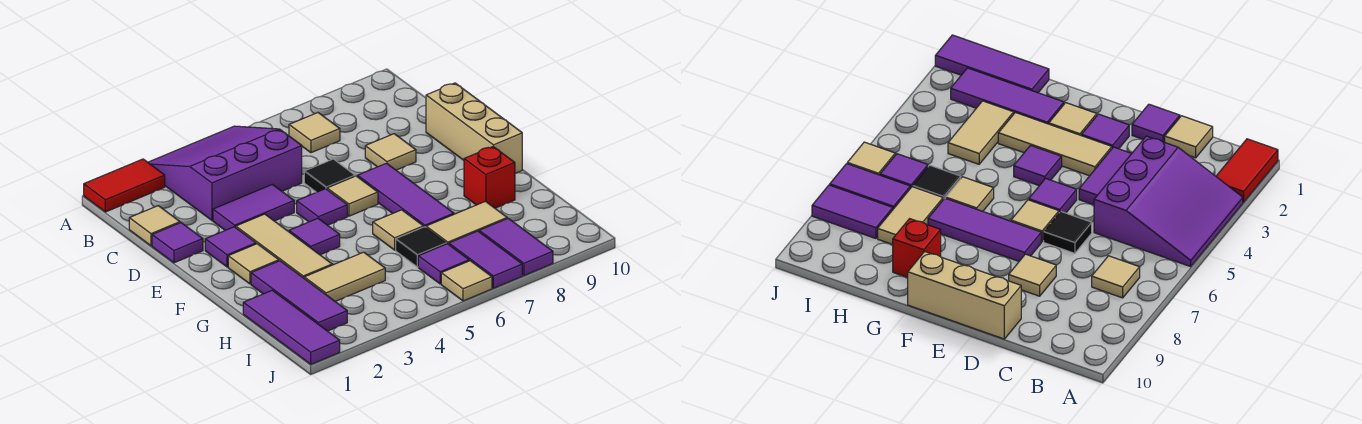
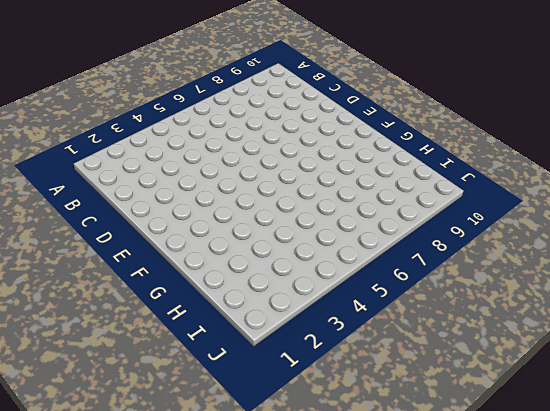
none -> red tile A1:A2 level 1
none -> purple slope A3:C5 level 1 top C
none -> tan tile B7 level 1

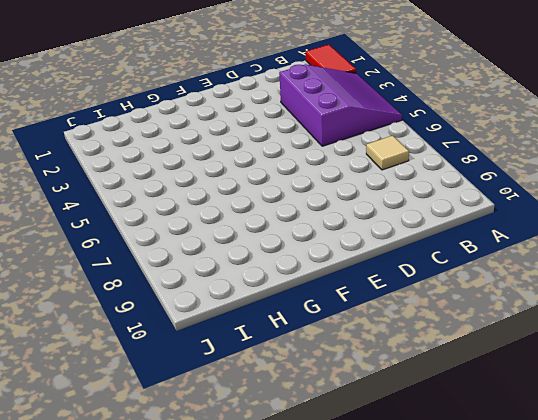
none -> tan tile C1 level 1
none -> purple tile D1 level 1
none -> purple tile D3:D4 level 1

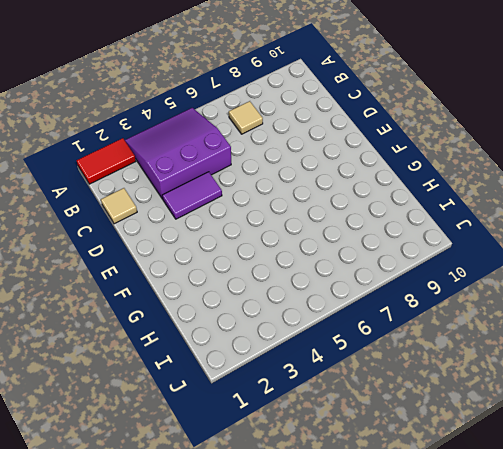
none -> purple tile D1 level 1
none -> black tile D6 level 1
none -> tan tile D8 level 1

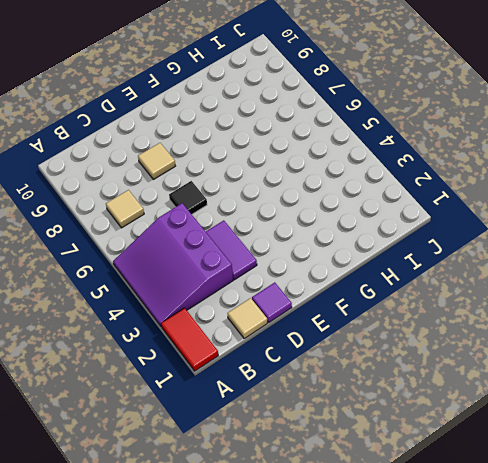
none -> tan brick D10:F10 level 1
none -> purple tile E2 level 1
none -> tan tile E3:G3 level 1

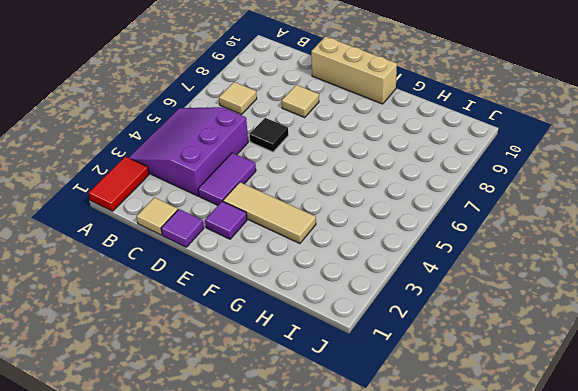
none -> purple tile E5 level 1
none -> tan tile E6 level 1
none -> purple tile E7:G7 level 1

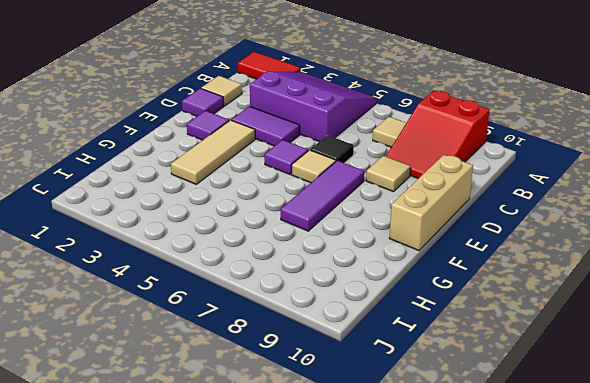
red slope A8:C9 level 1 top A -> none
none -> tan tile F2 level 1
none -> purple tile F4 level 1
none -> purple tile G2:I2 level 1

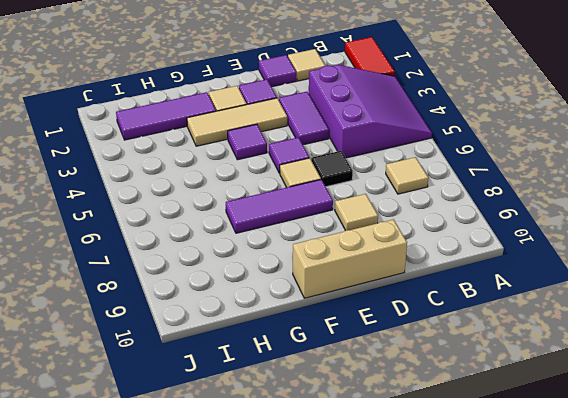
none -> tan tile G6 level 1
none -> red brick G9 level 1
none -> purple tile H1:J1 level 1

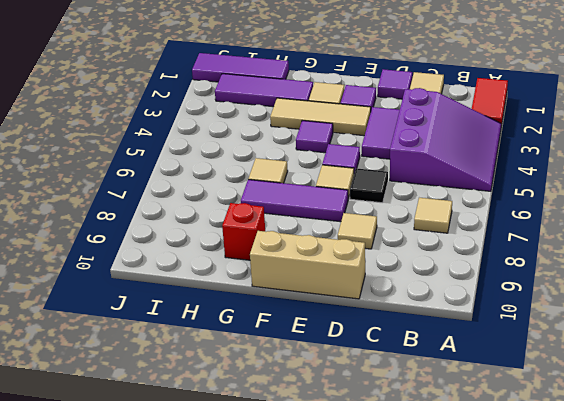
none -> tan tile H3:H4 level 1
none -> black tile H6 level 1
none -> tan tile H7:H8 level 1

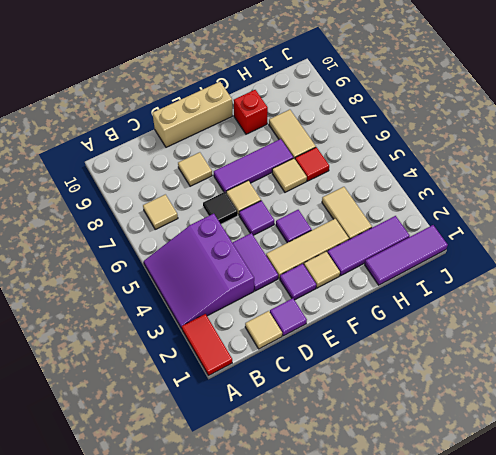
red tile H6 level 1 -> black tile H6 level 1
none -> purple tile I6 level 1
none -> purple tile I7:J7 level 1
none -> purple tile I8:J8 level 1

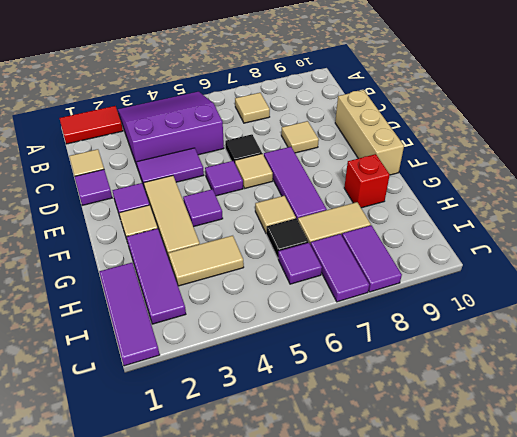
none -> tan tile J6 level 1

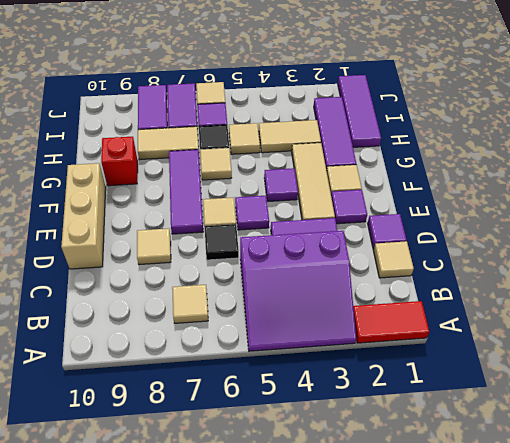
tan tile H5 level 1 -> none

